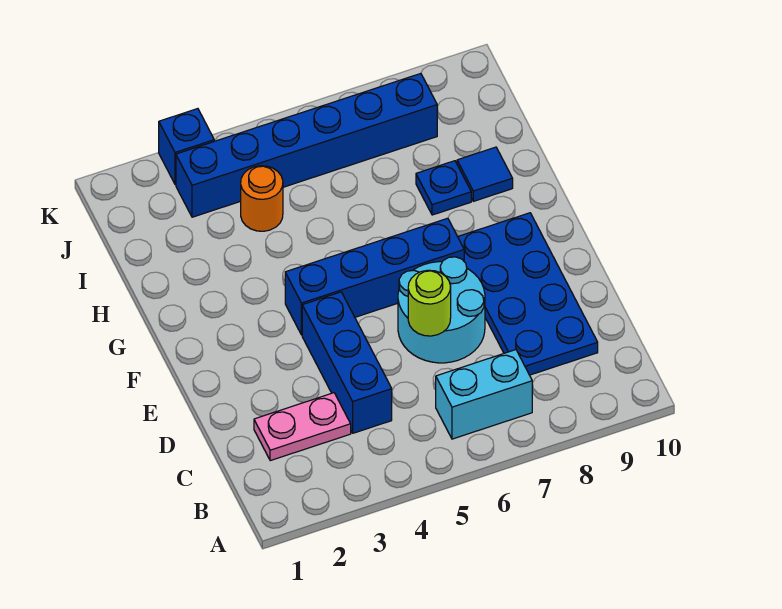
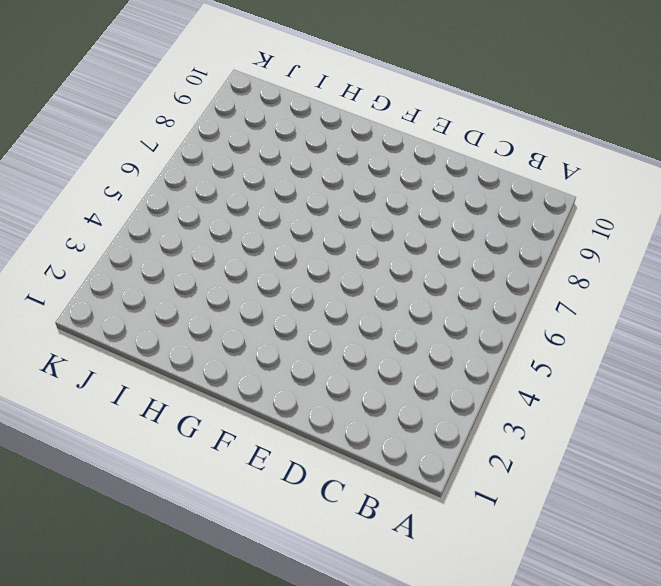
none -> cyan brick B6:B7 level 1
none -> pink plate C2:C3 level 1
none -> blue brick C4:E4 level 1

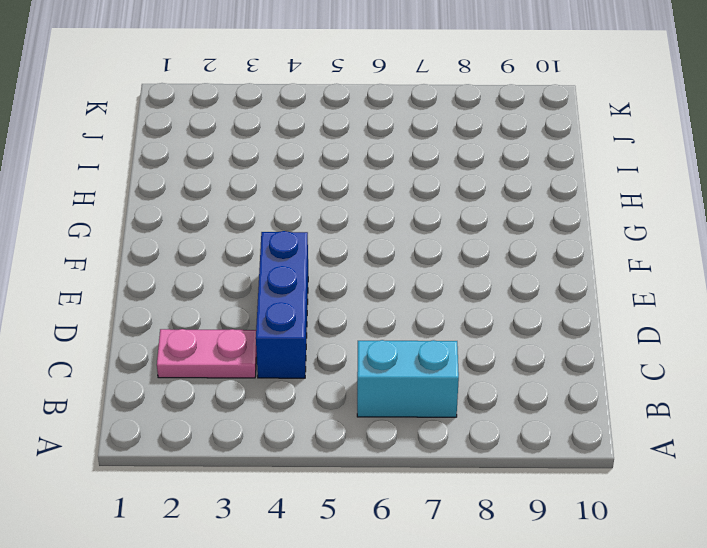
none -> blue plate C8:F9 level 1
none -> cyan round brick D6:E7 level 1
none -> blue brick F4:F7 level 1

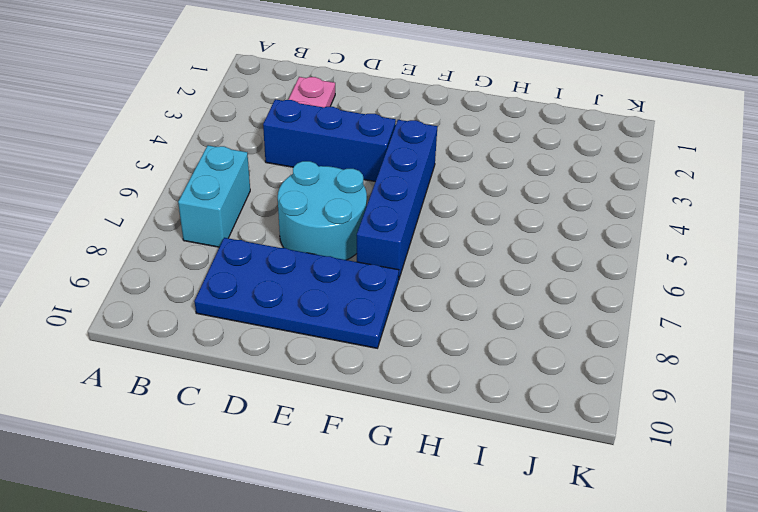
none -> blue plate H8 level 1
none -> blue tile H9 level 1
none -> orange round brick I4 level 1

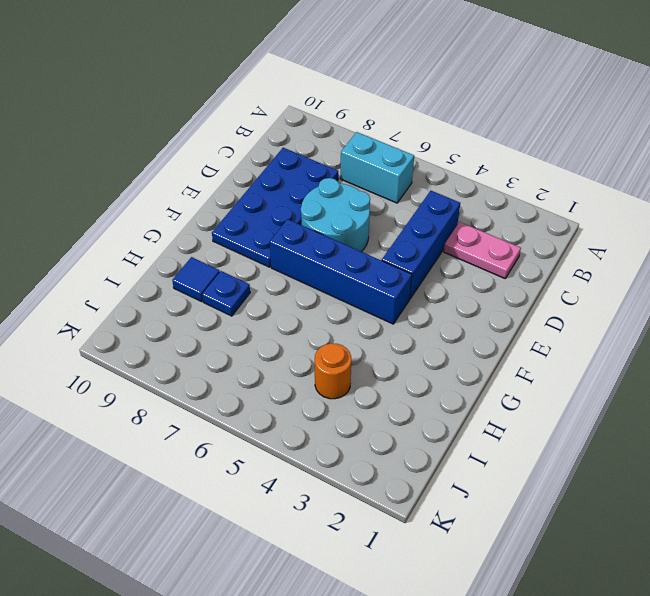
none -> blue brick J3:J8 level 1
none -> blue brick K3 level 1
none -> lime round brick D6 level 2

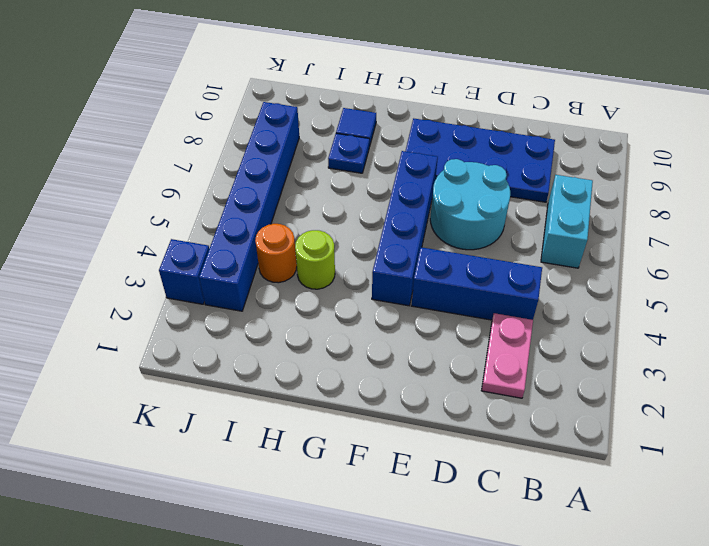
lime round brick H4 level 1 -> lime round brick D6 level 2

